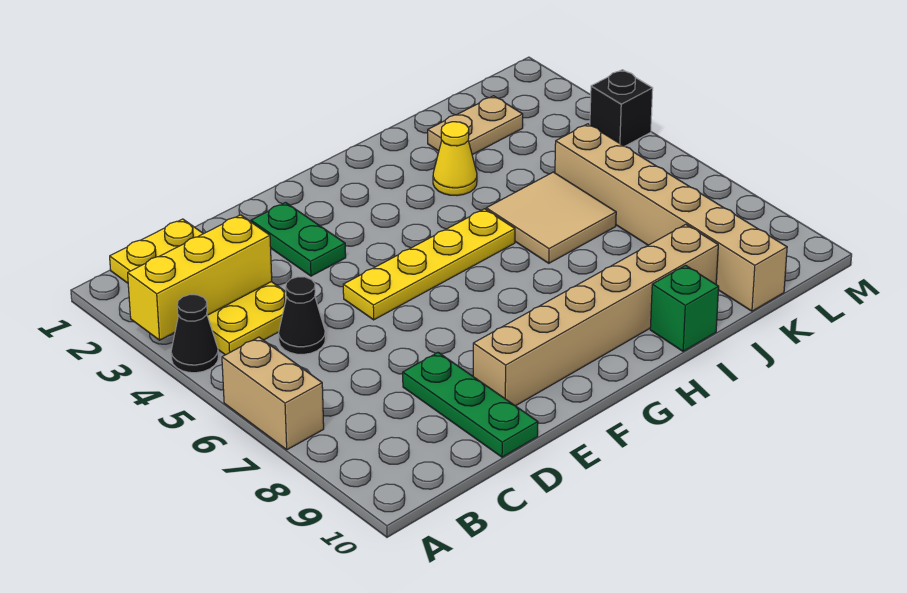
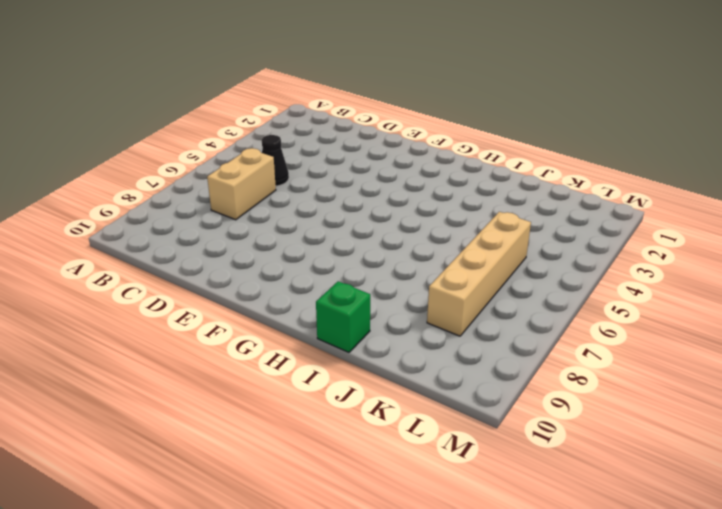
tan brick C6:C7 level 1 -> tan brick A6:A7 level 1
tan brick K5:K8 level 1 -> tan brick K5:K10 level 1
none -> black cone A4 level 1
none -> yellow plate B1:C4 level 1
none -> green plate D8:D10 level 1

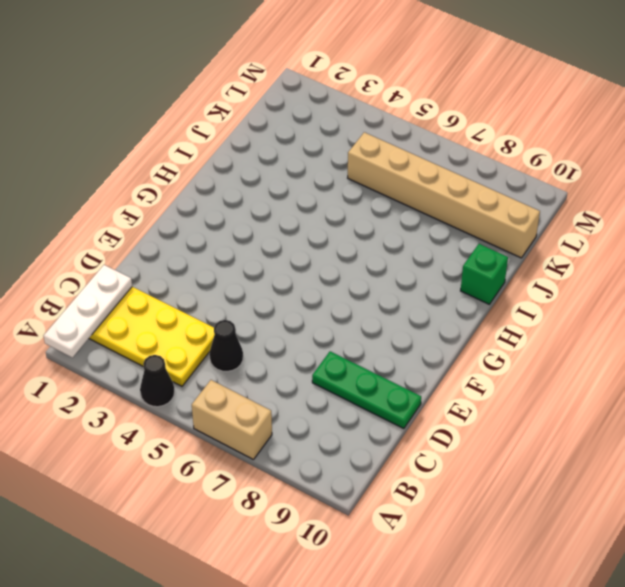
white plate A1:C1 level 2 -> none
none -> green plate E2:E3 level 1
none -> yellow plate E5:H5 level 1
none -> tan brick E9:J9 level 1

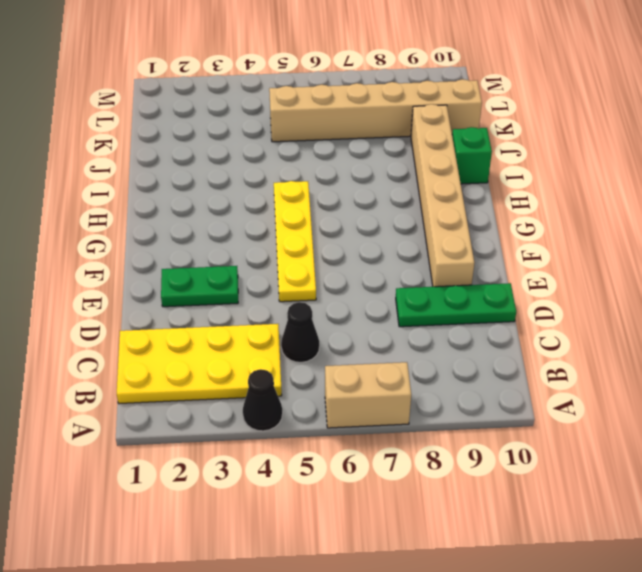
none -> yellow cone I3 level 1
none -> tan tile I5:J6 level 1
none -> tan plate J2:K2 level 1

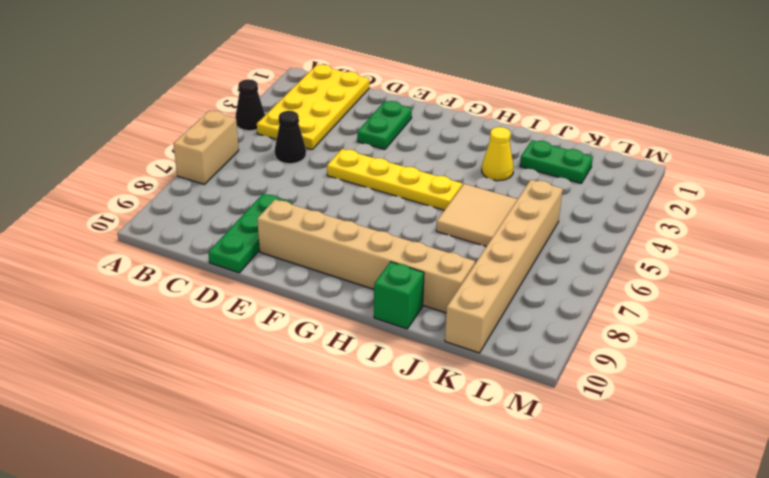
green plate J2:K2 level 1 -> tan plate J2:K2 level 1
none -> black brick M4 level 1
none -> yellow brick A3:C3 level 2

